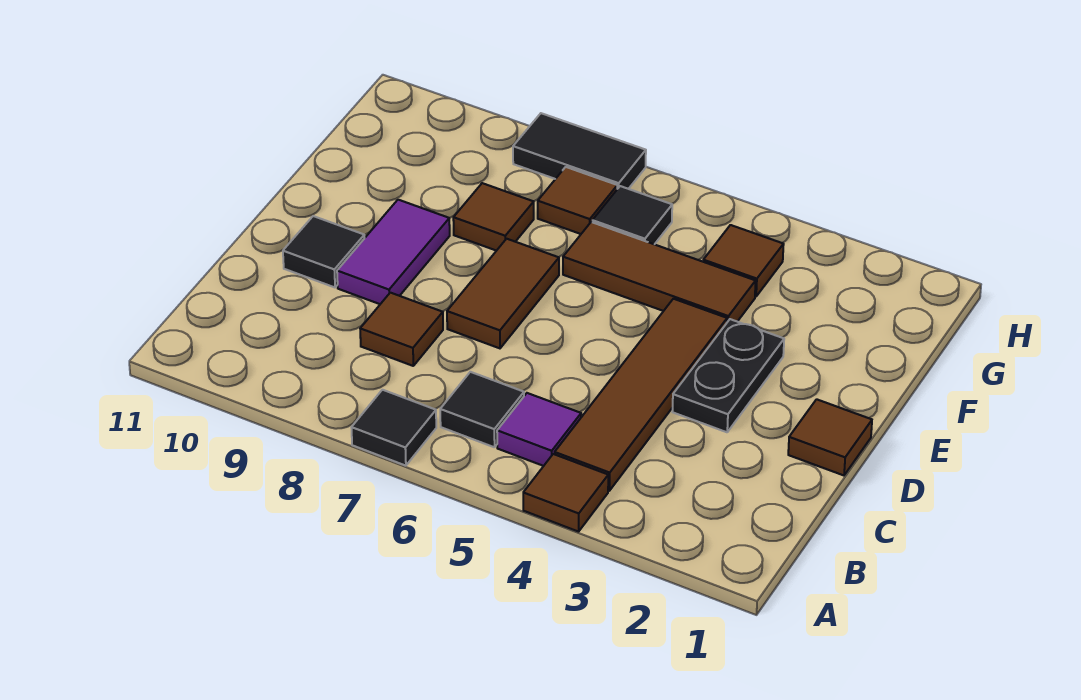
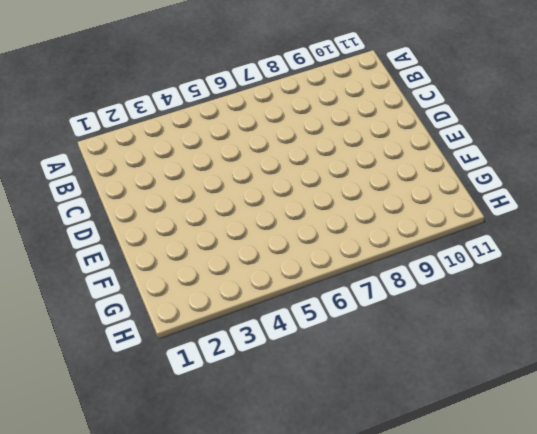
none -> brown tile A4 level 1
none -> black tile A7 level 1
none -> brown tile B4:E4 level 1

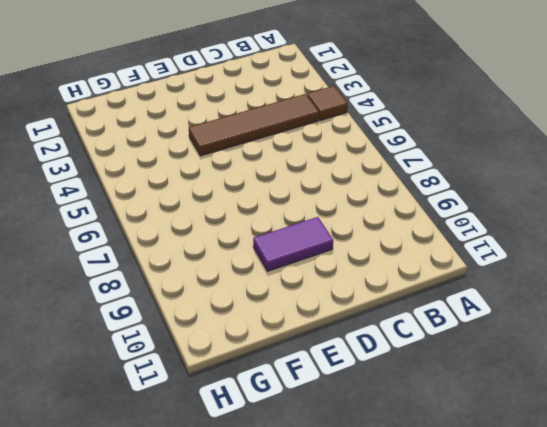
none -> black tile A7 level 1
none -> purple tile B5 level 1
none -> black tile B6 level 1

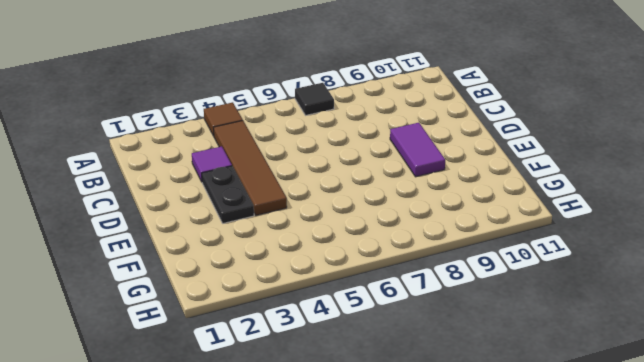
purple tile C3 level 1 -> purple tile B5 level 1
none -> black tile B6 level 1
none -> brown tile C8 level 1
none -> brown tile D1 level 1

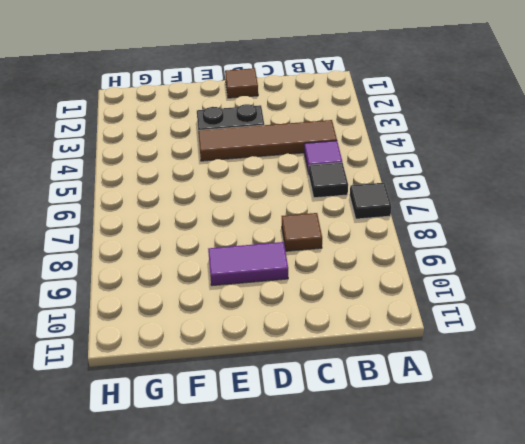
none -> brown tile A4 level 1
none -> brown tile D7:E7 level 1
none -> black tile D10 level 1

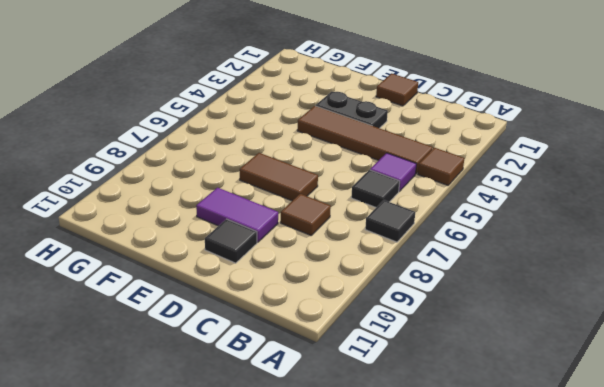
none -> brown tile F4:F6 level 1
none -> brown tile F8 level 1
none -> brown tile G4 level 1

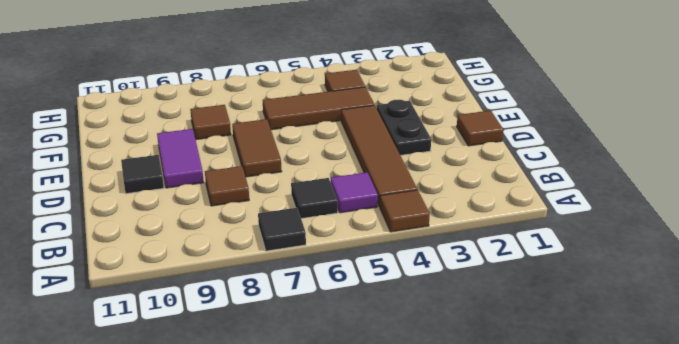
none -> black tile G6 level 1
none -> brown tile G7 level 1
none -> black tile H7:H8 level 1

